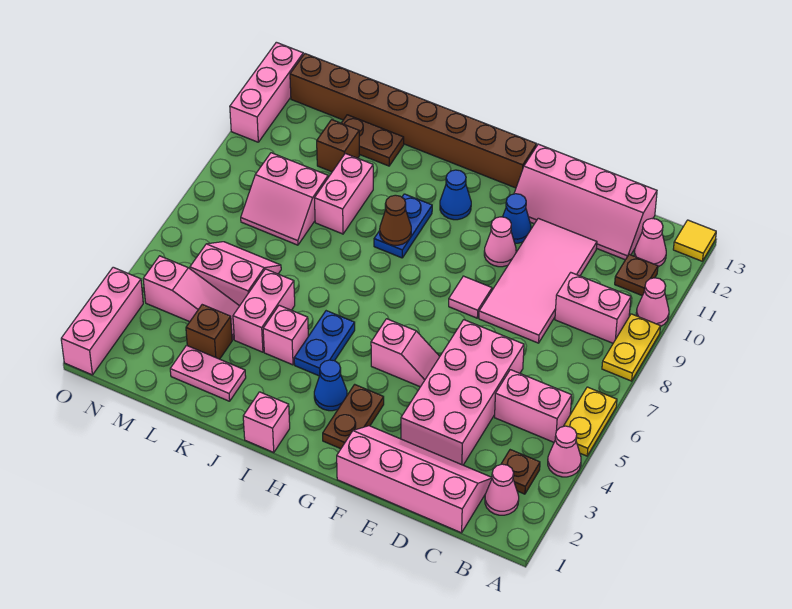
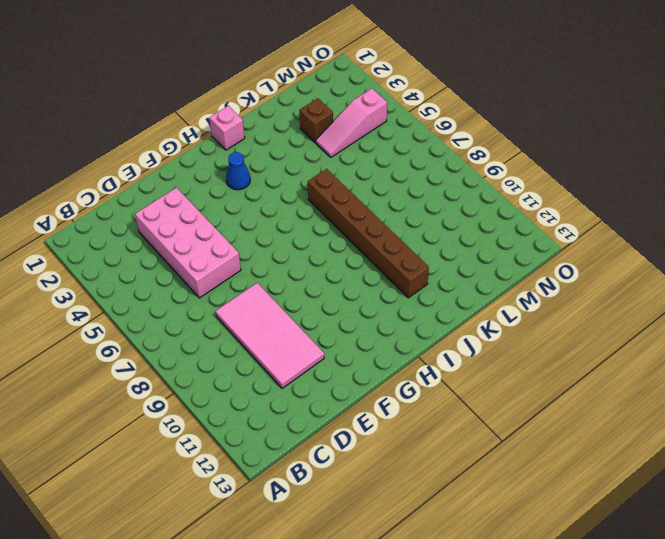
brown brick J6:J11 level 1 -> none
none -> pink cone A4 level 1
none -> yellow plate A5:A6 level 1
none -> yellow plate A8:A9 level 1
none -> pink cone A10 level 1

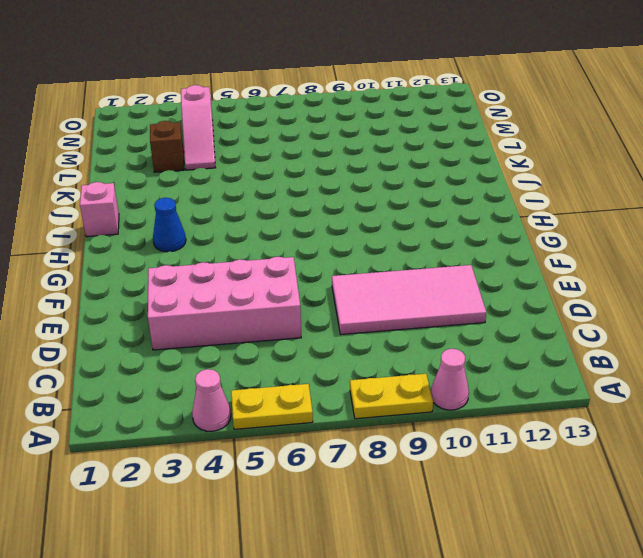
none -> yellow tile A13 level 1
none -> pink cone B2 level 1
none -> brown plate B3 level 1
none -> pink brick B5:C5 level 1

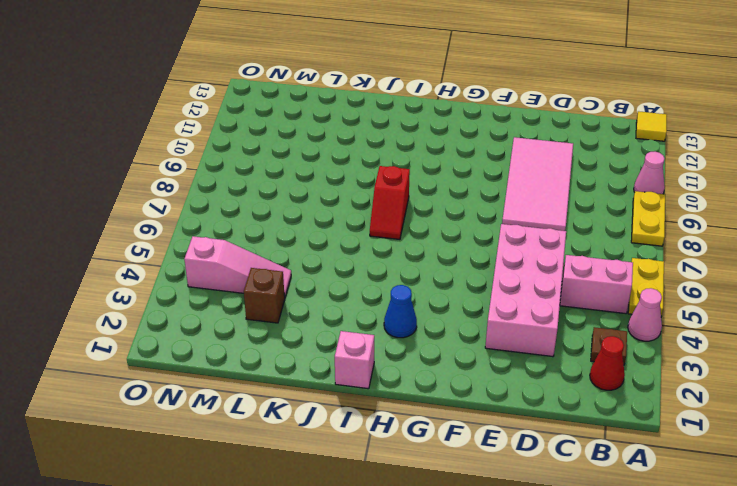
red cone B2 level 1 -> pink cone B2 level 1
red slope I7:I8 level 1 top 8 -> none
none -> pink brick B9:C9 level 1
none -> brown plate B11 level 1
none -> pink cone B12 level 1
none -> pink slope C1:F2 level 1 top 1

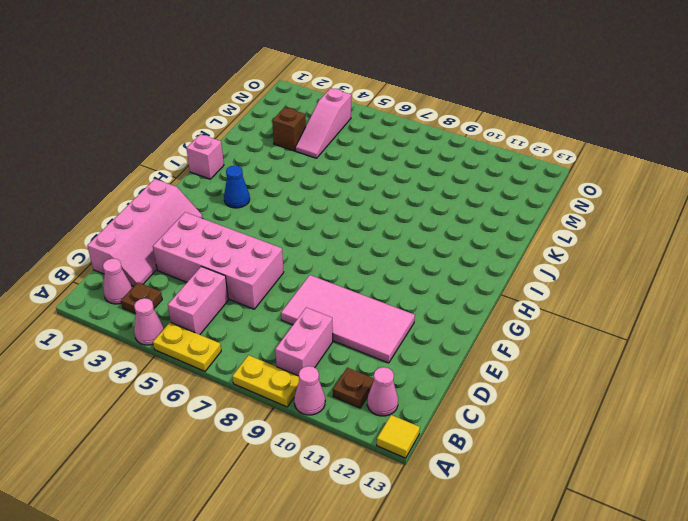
none -> pink slope C12:F13 level 1 top 13
none -> pink slope F5:G5 level 1 top G
none -> pink tile F8 level 1
none -> pink cone F10 level 1

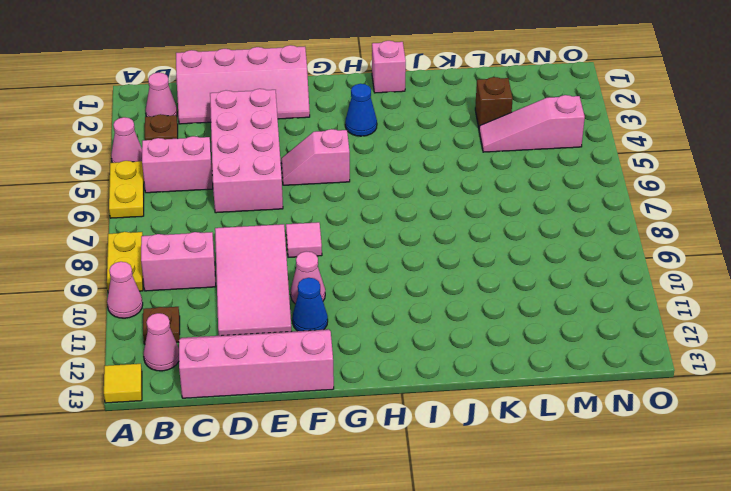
none -> brown plate G2:G3 level 1
none -> brown brick G13:N13 level 1
none -> blue cone H11 level 1
none -> blue plate I4:I5 level 1

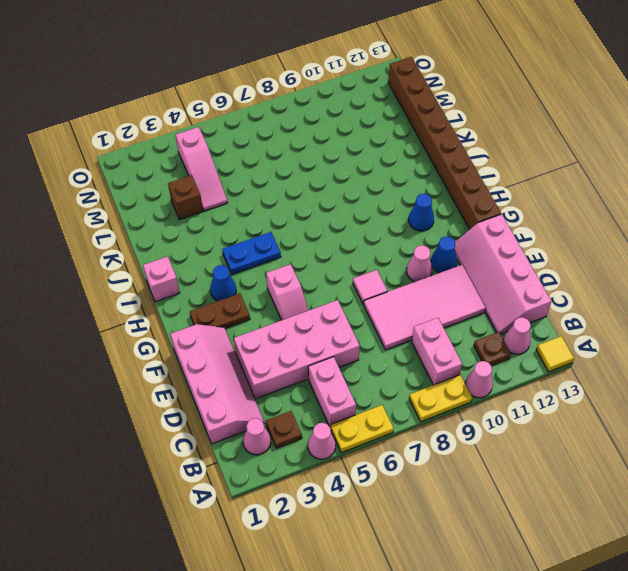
none -> blue plate I9:I10 level 1
none -> pink brick J4 level 1
none -> pink plate K2:L2 level 1
none -> pink brick K4:K5 level 1

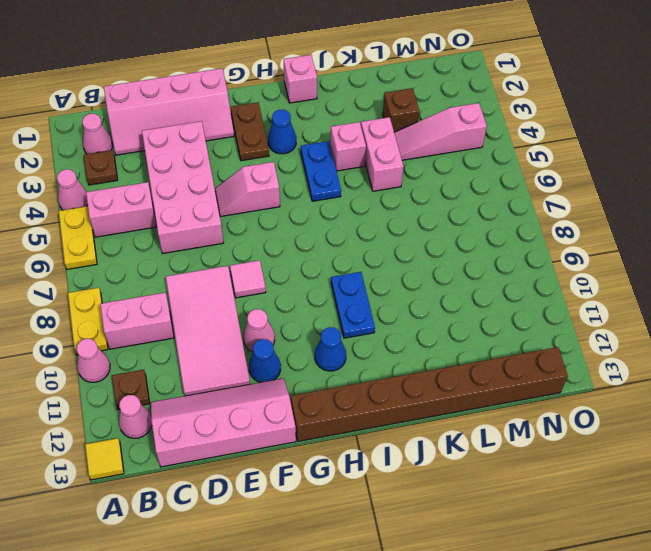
none -> pink plate K2:L2 level 1
none -> pink brick K9:K10 level 1
none -> brown plate K12:L12 level 1
none -> pink slope L5:M6 level 1 top 5

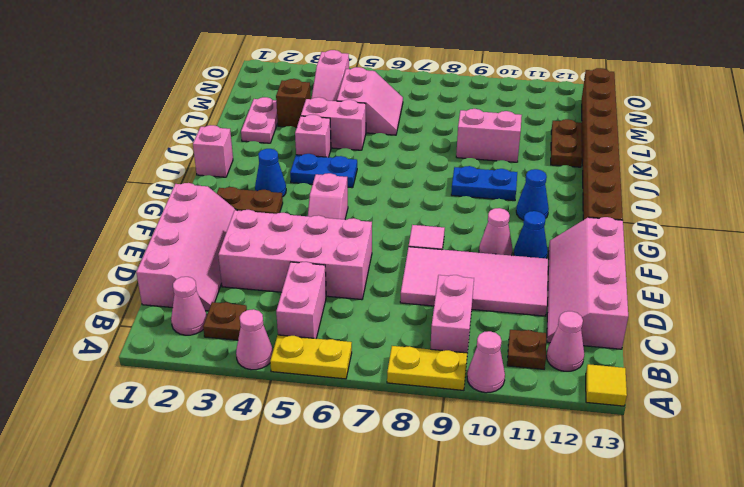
none -> pink slope L8:M9 level 1 top 9
none -> brown brick L11 level 1
none -> pink brick O1:O3 level 1
none -> pink brick O11:O13 level 1

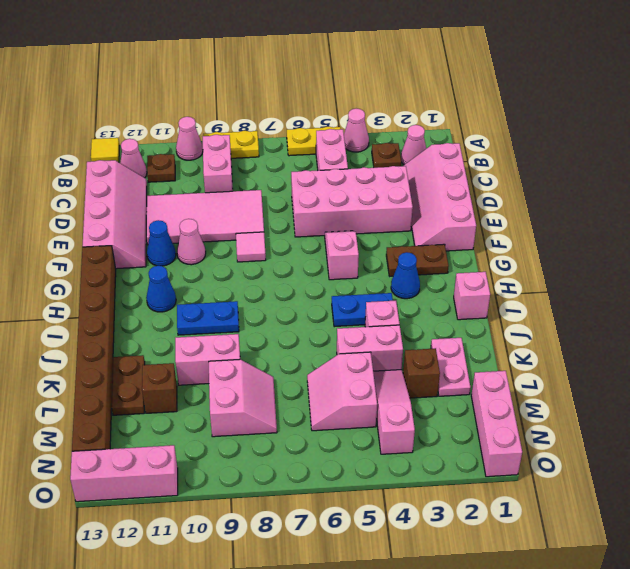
pink brick M1:O1 level 1 -> pink brick O1:O3 level 1
none -> brown cone I9 level 2

